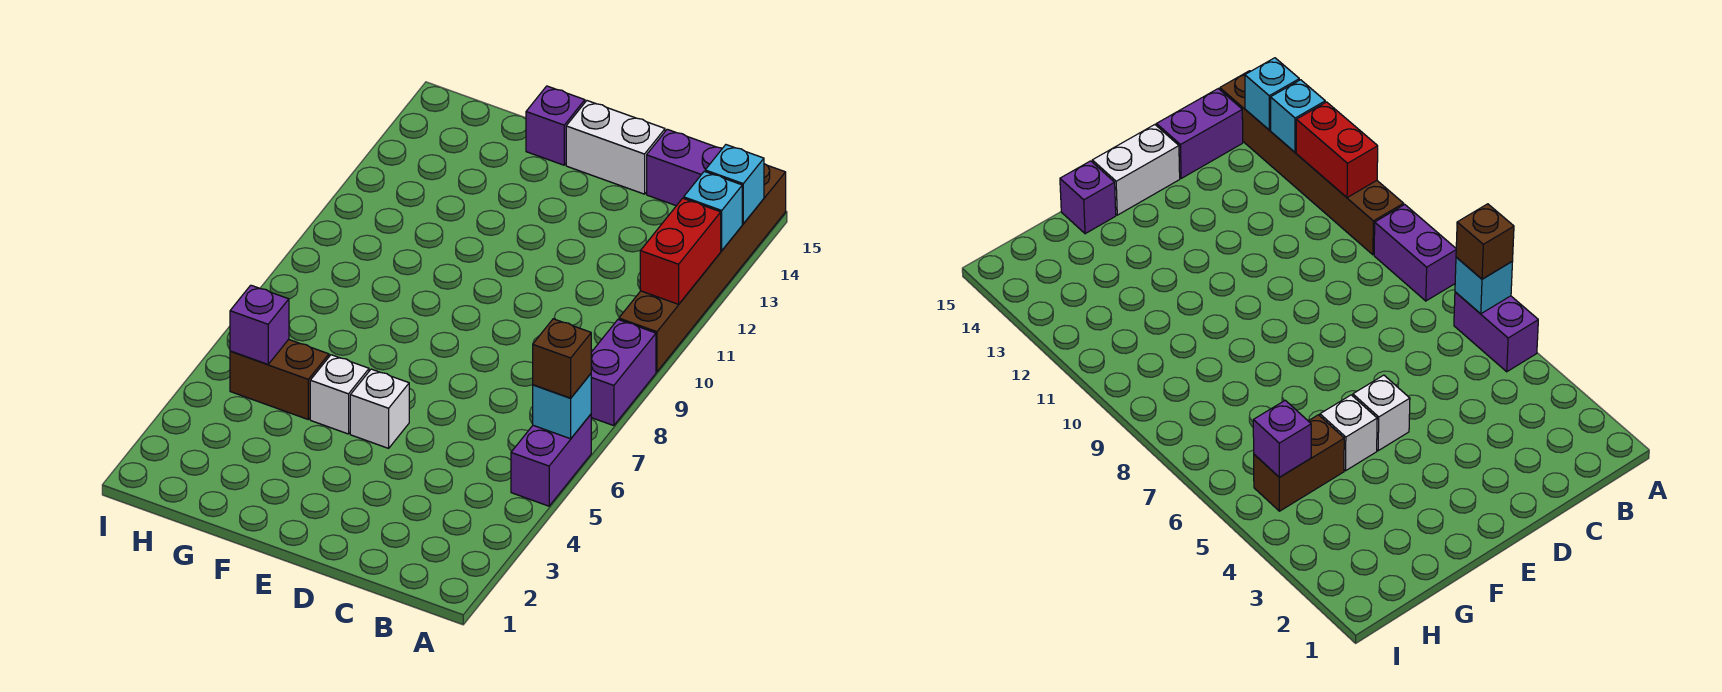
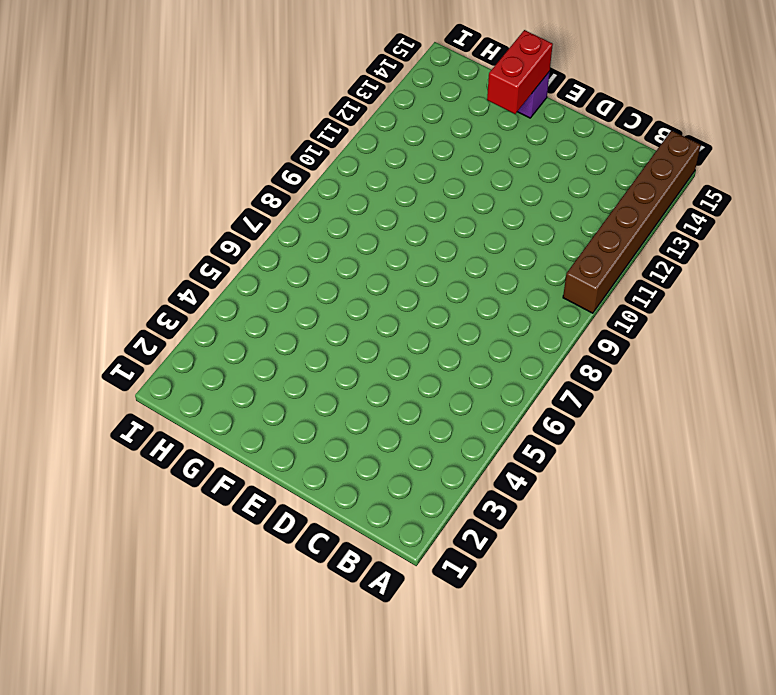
red brick F14:F15 level 2 -> red brick A11:A12 level 2
none -> purple brick A5:A6 level 1
none -> purple brick A8:A9 level 1
none -> purple brick B15:C15 level 1

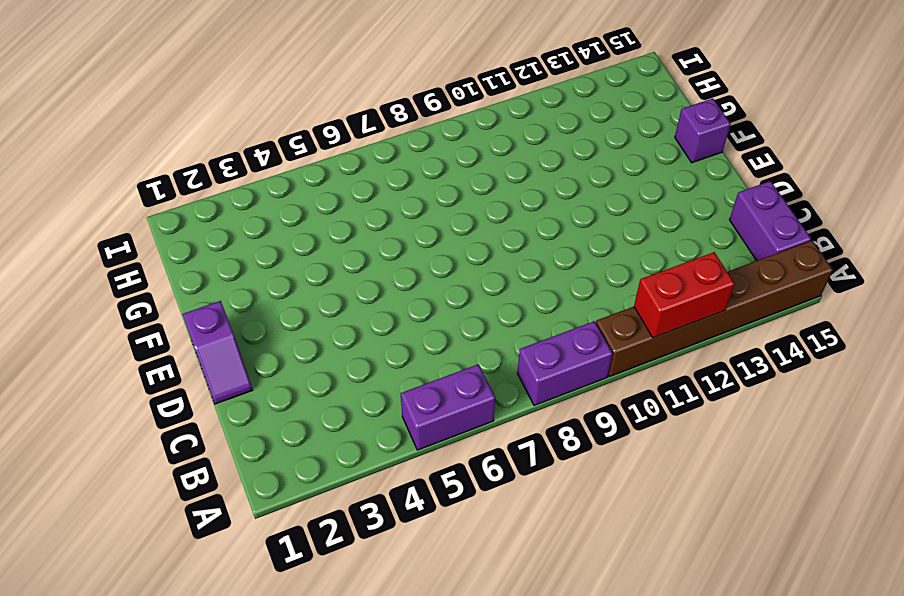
purple slope D1:E1 level 1 top E -> none
none -> white brick D15:E15 level 1
none -> white brick E5 level 1
none -> white brick F5 level 1

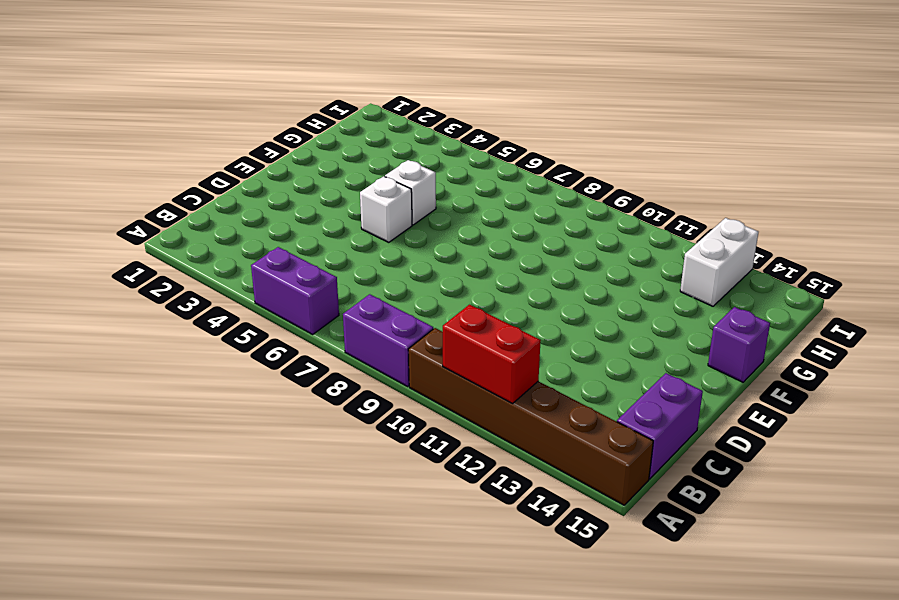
white brick H13:I13 level 1 -> white brick D15:E15 level 1
none -> brown brick G5:H5 level 1
none -> cyan brick A6 level 2
none -> cyan brick A13 level 2

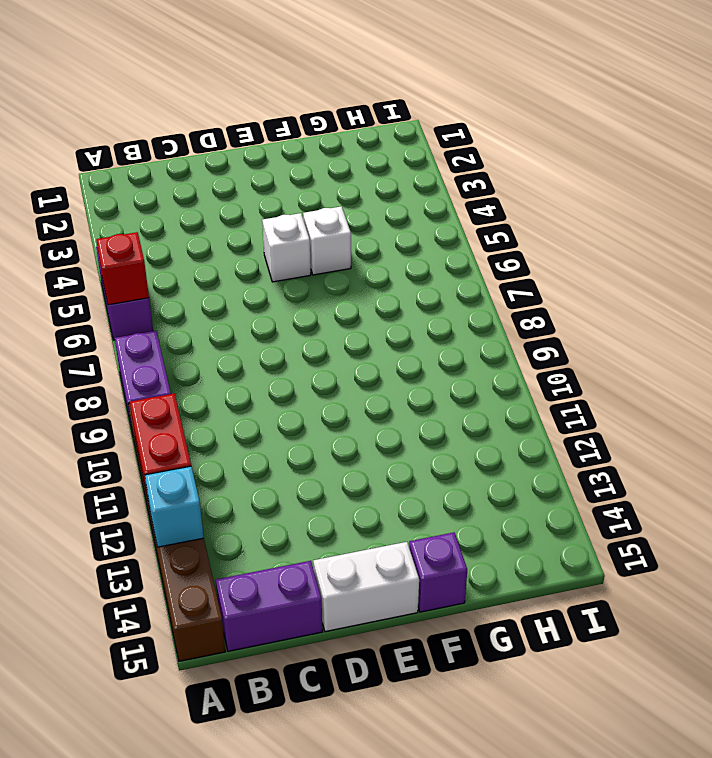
red brick A6 level 2 -> cyan brick A6 level 2
none -> brown brick G5:H5 level 1
none -> cyan brick A14 level 2
none -> purple brick H5 level 2

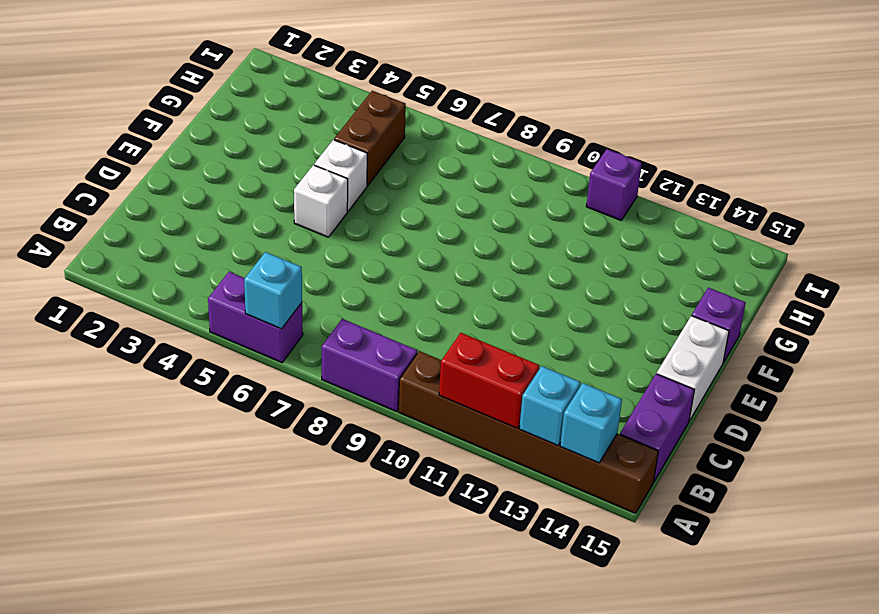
purple brick I11 level 1 -> purple brick H5 level 2
none -> brown brick A6 level 3

